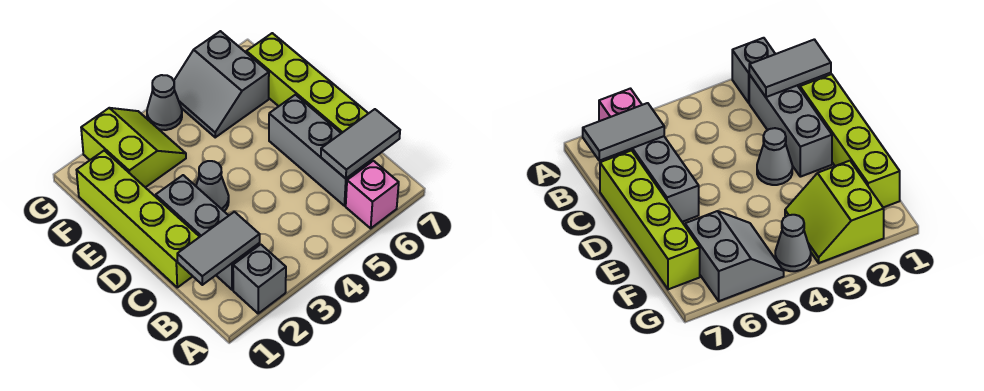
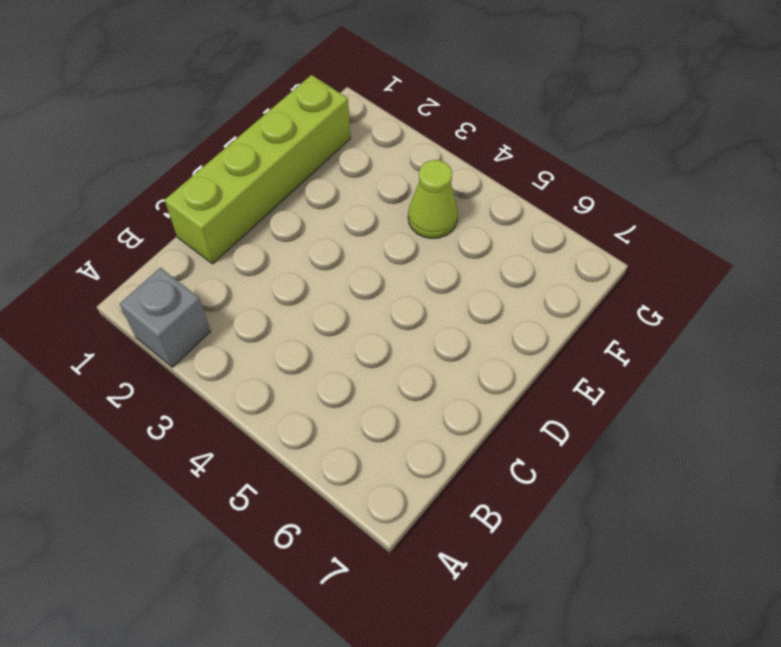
lime cone F4 level 1 -> none
none -> pink brick A6 level 1
none -> grey brick B2:D2 level 1
none -> grey brick B6:D6 level 1

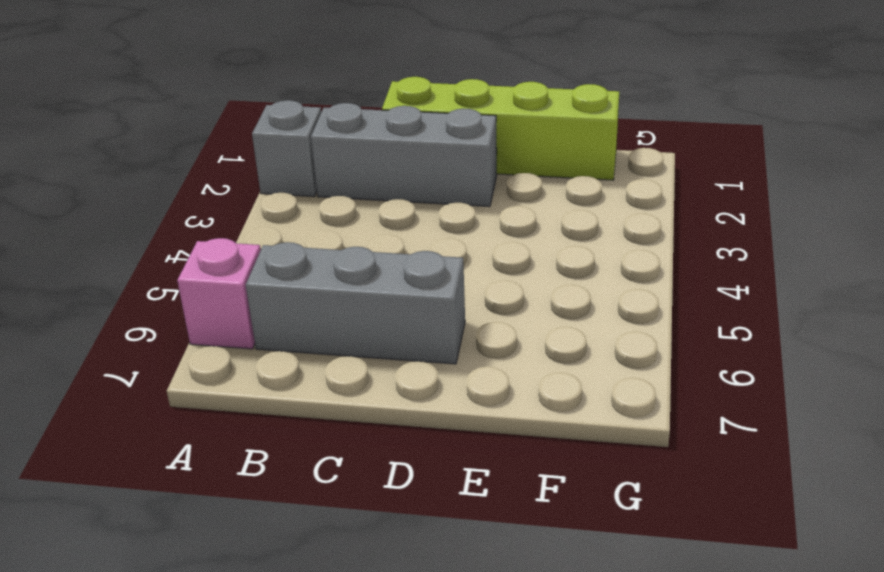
none -> lime brick C7:F7 level 1
none -> grey cone D3 level 1
none -> lime slope F2:G3 level 1 top 2

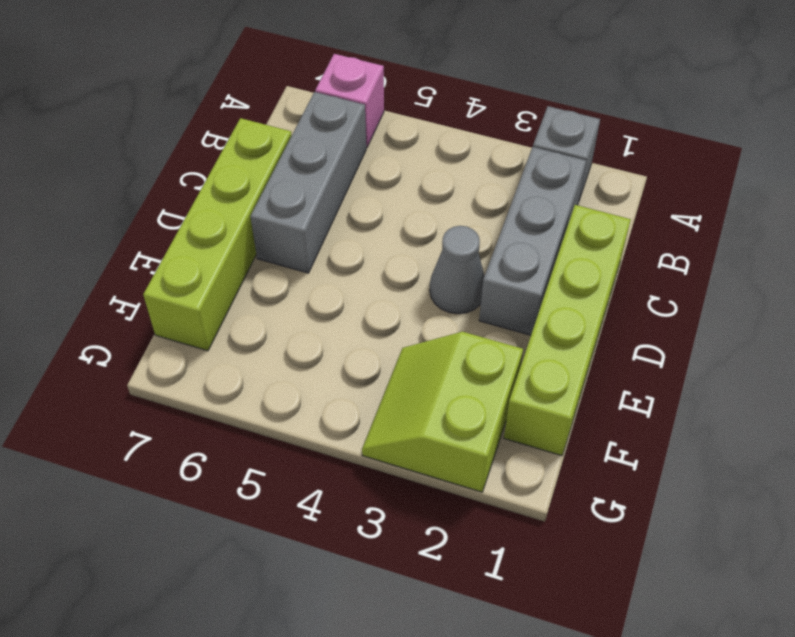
none -> grey slope F5:G6 level 1 top 6
none -> grey cone G4 level 1
none -> grey tile B1:B2 level 2

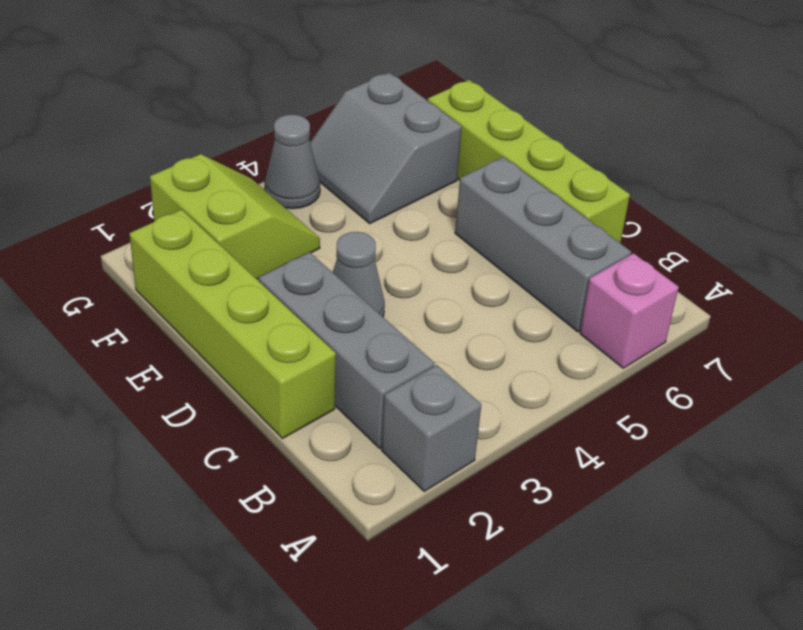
none -> grey tile B1:B2 level 2
none -> grey tile B6:B7 level 2

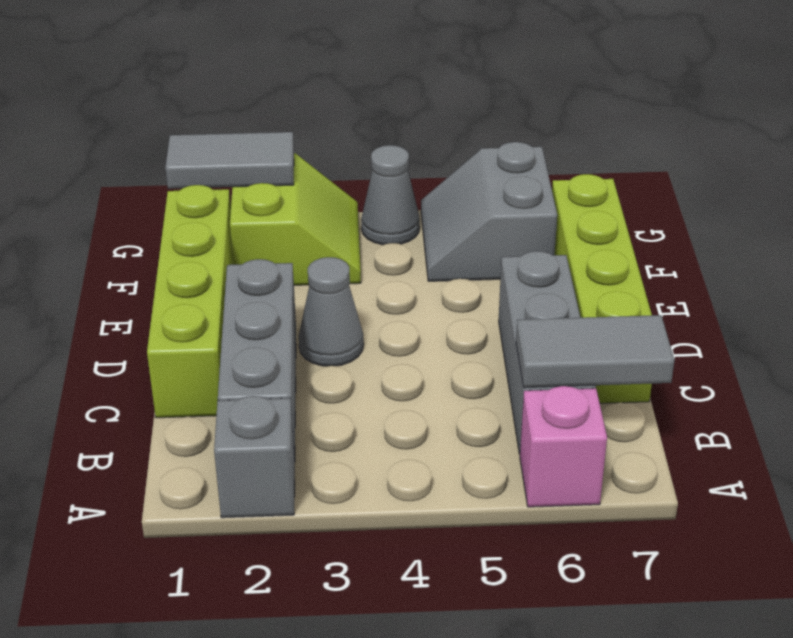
grey tile G1:G2 level 2 -> grey tile B1:B2 level 2

